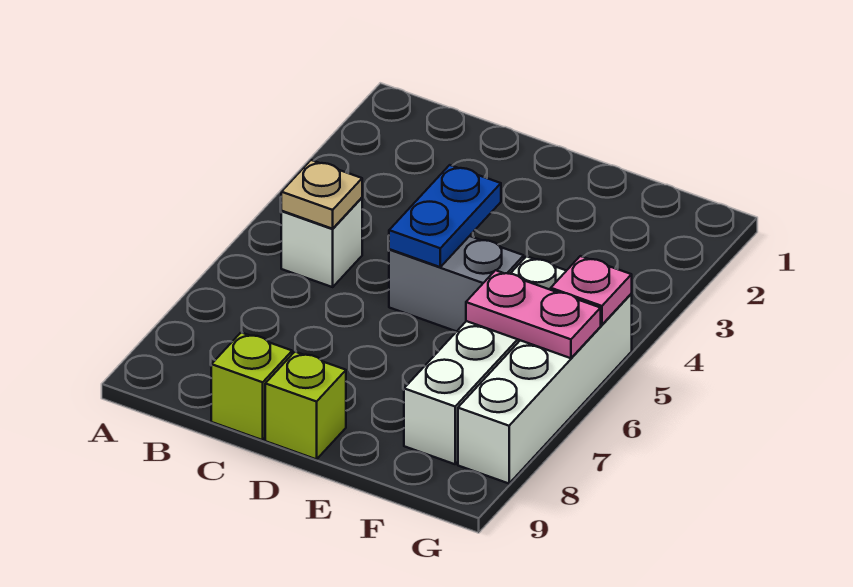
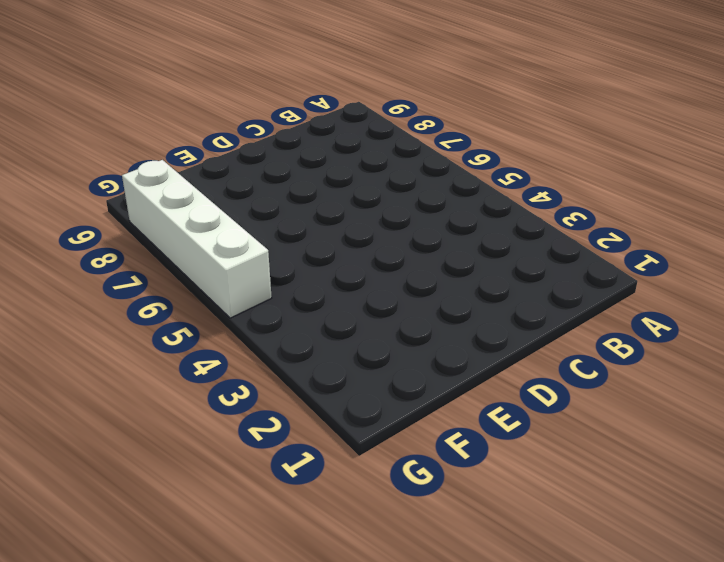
none -> white brick B5 level 1
none -> lime brick C9 level 1

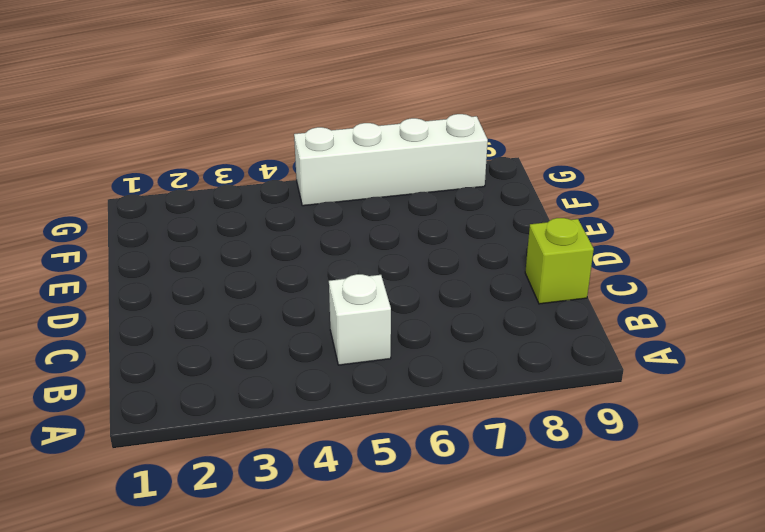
none -> grey brick D5:E5 level 1
none -> lime brick D9 level 1

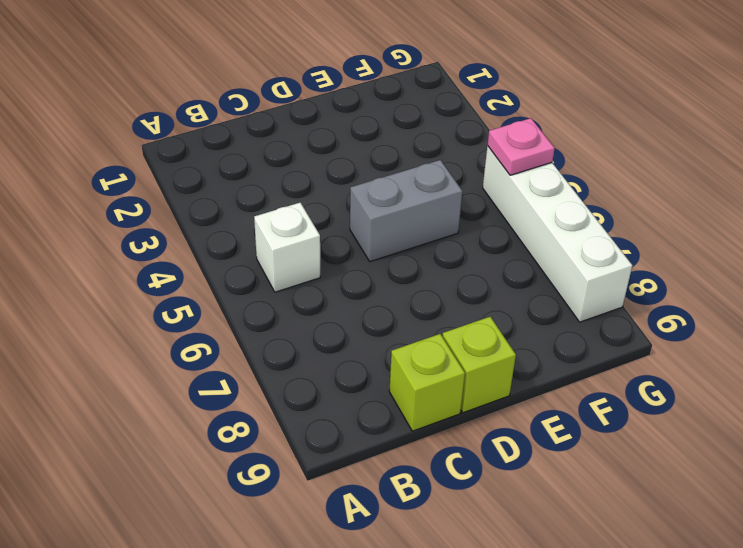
none -> white brick F5:F8 level 1
none -> tan plate B5 level 2

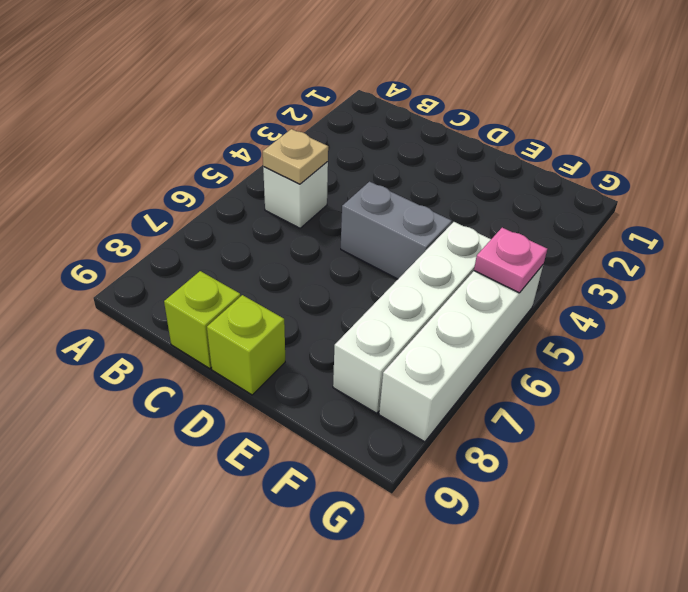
none -> blue plate D4:D5 level 2
none -> pink plate F6:G6 level 2

